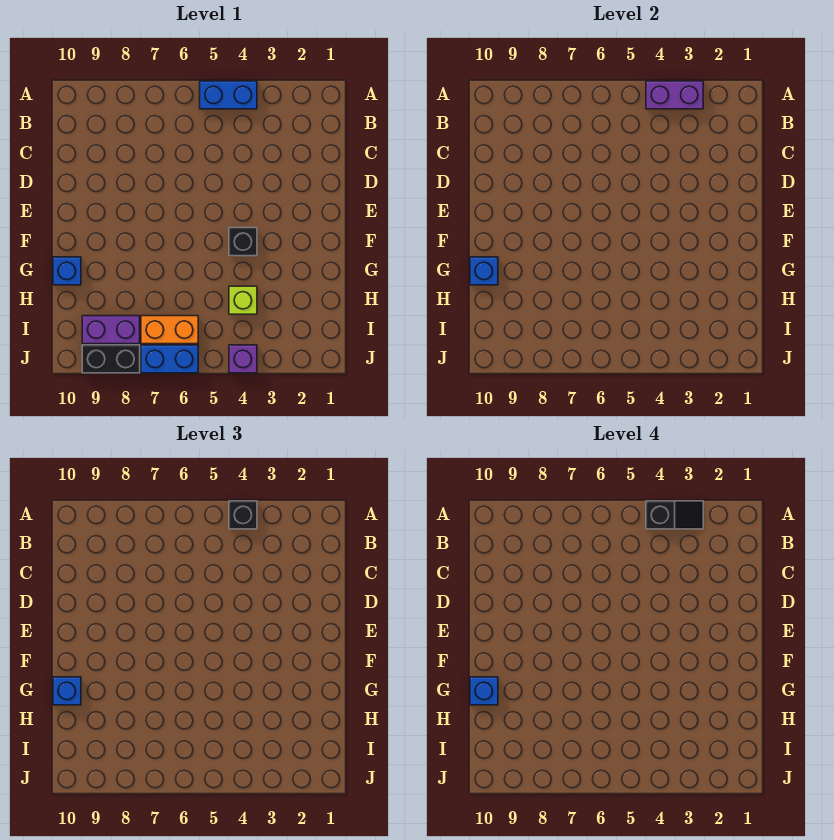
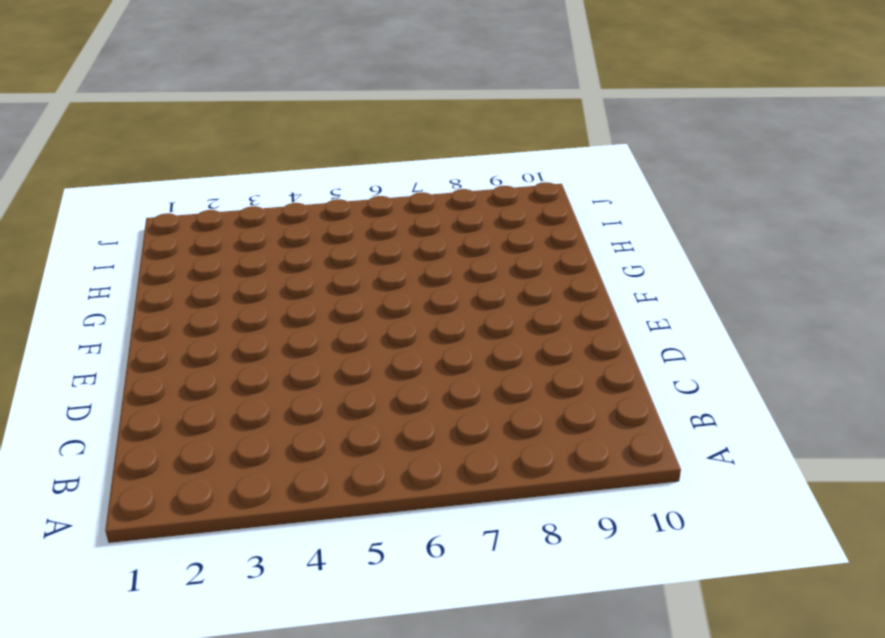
none -> blue brick A4:A5 level 1
none -> black brick F4 level 1
none -> blue brick G10 level 1

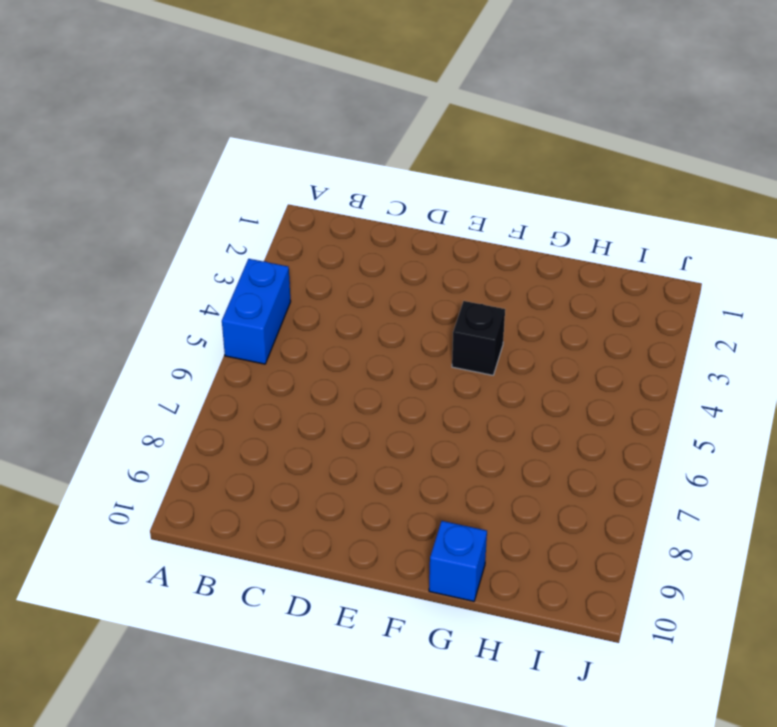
none -> lime brick H4 level 1
none -> orange brick I6:I7 level 1
none -> purple brick I8:I9 level 1

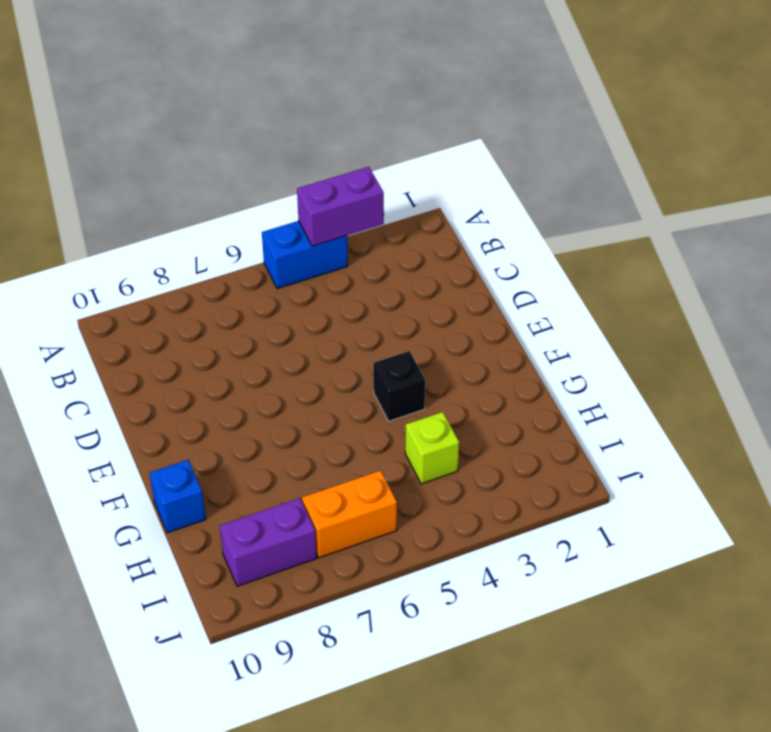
none -> purple brick J4 level 1
none -> blue brick J6:J7 level 1
none -> black brick J8:J9 level 1

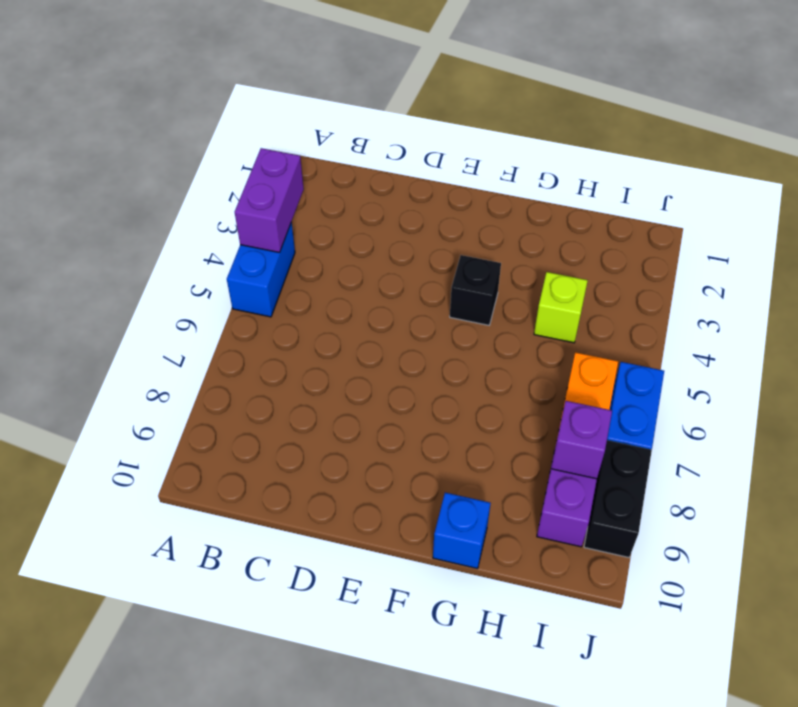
purple brick I8 level 2 -> purple brick J4 level 1
none -> blue brick G10 level 2
none -> black brick A4 level 3
none -> blue brick G10 level 3

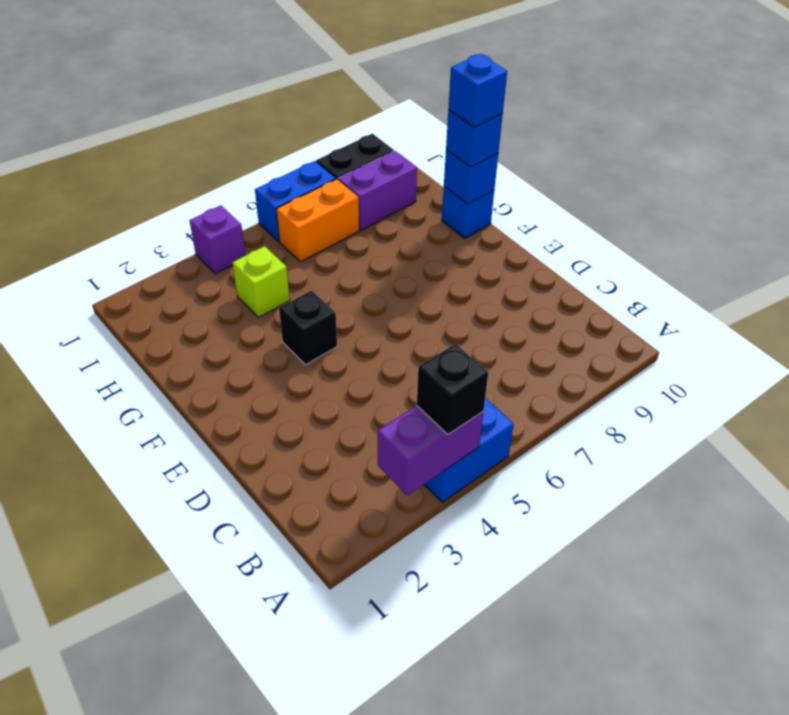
none -> black slope A3:A4 level 4 top 4

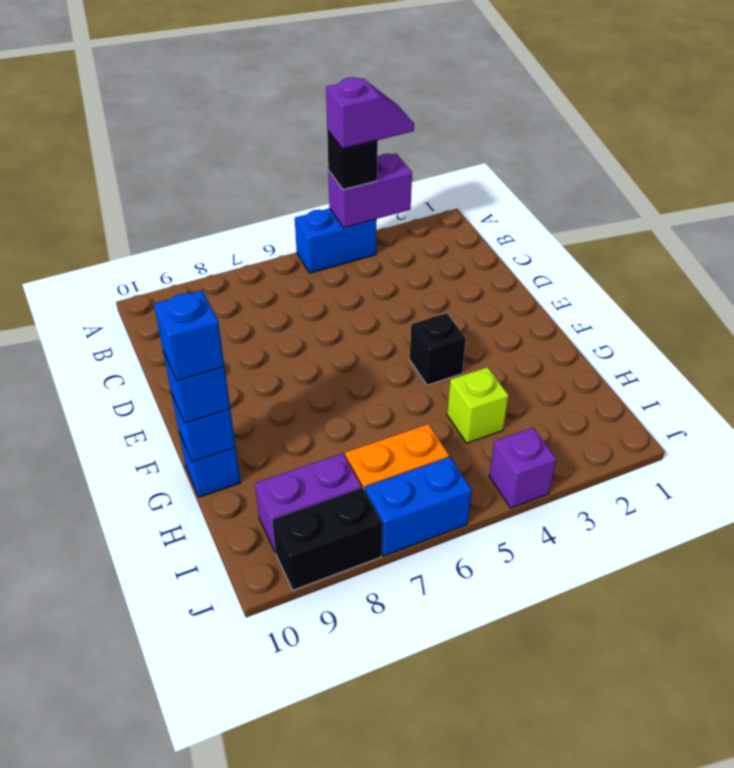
purple slope A3:A4 level 4 top 4 -> black slope A3:A4 level 4 top 4

